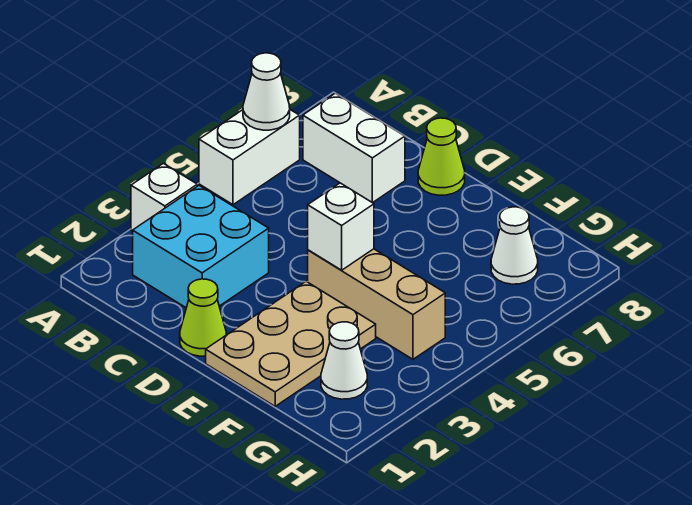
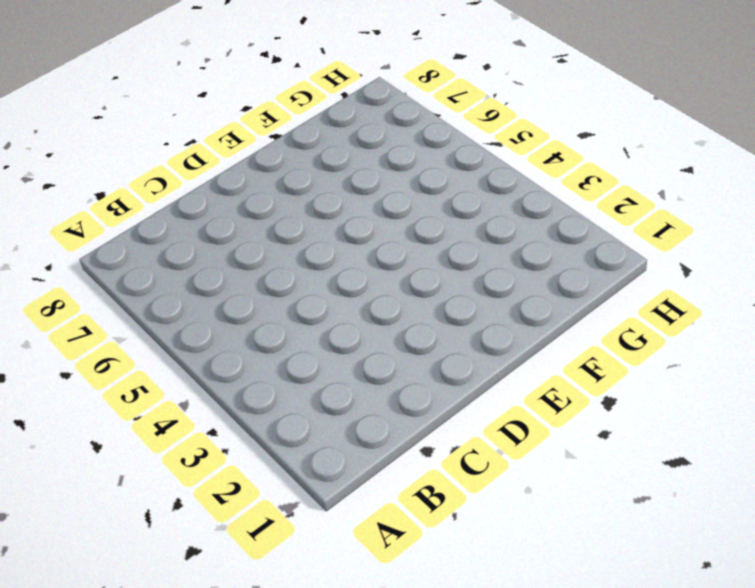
none -> white brick A3 level 1
none -> white brick A5:A6 level 1
none -> cyan brick B2:C3 level 1

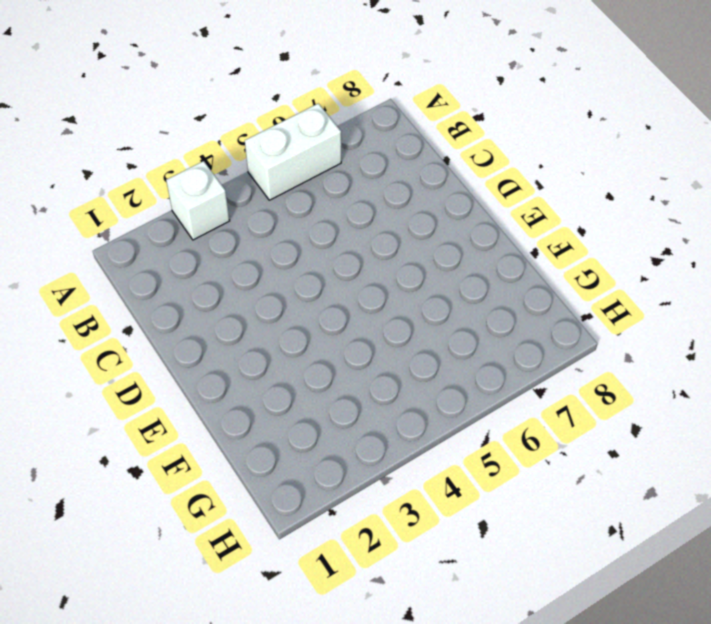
none -> cyan brick B2:C3 level 1
none -> white brick B7:C7 level 1
none -> lime cone D1 level 1

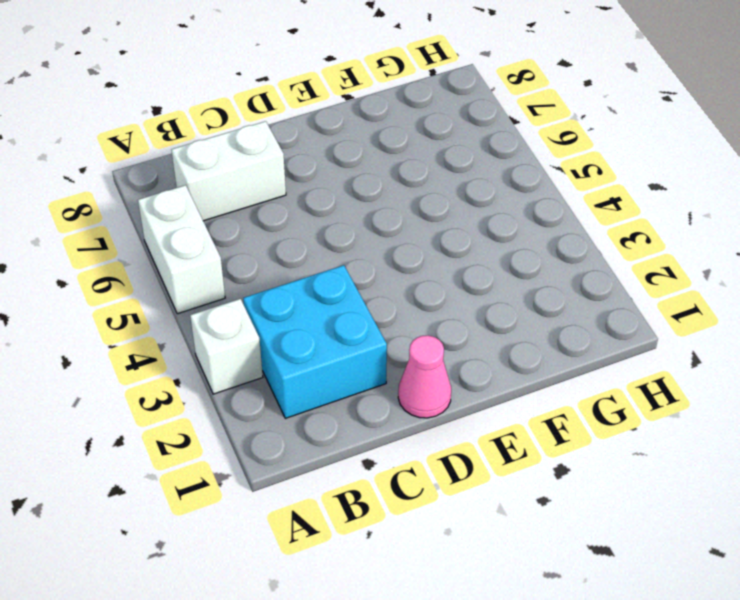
pink cone D1 level 1 -> lime cone D1 level 1
none -> lime cone D8 level 1
none -> tan plate E1:F3 level 1
none -> tan brick E4:G4 level 1

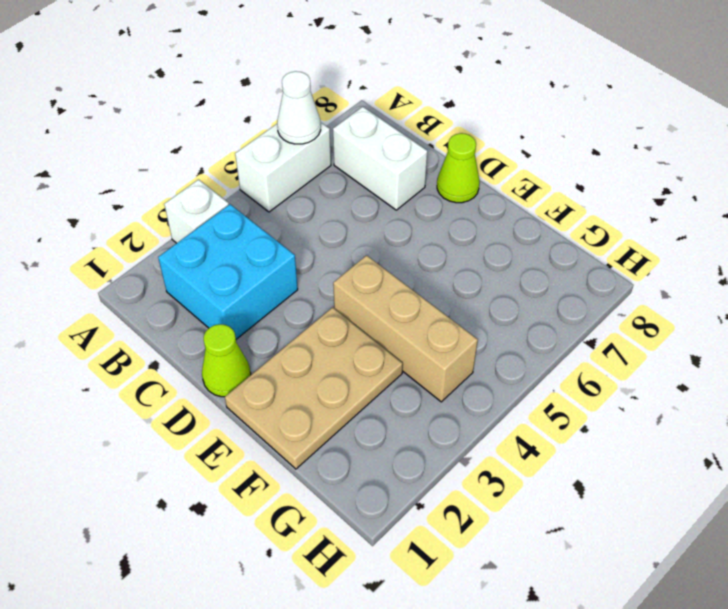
none -> white cone G2 level 1
none -> white cone G7 level 1
none -> white brick E4 level 2

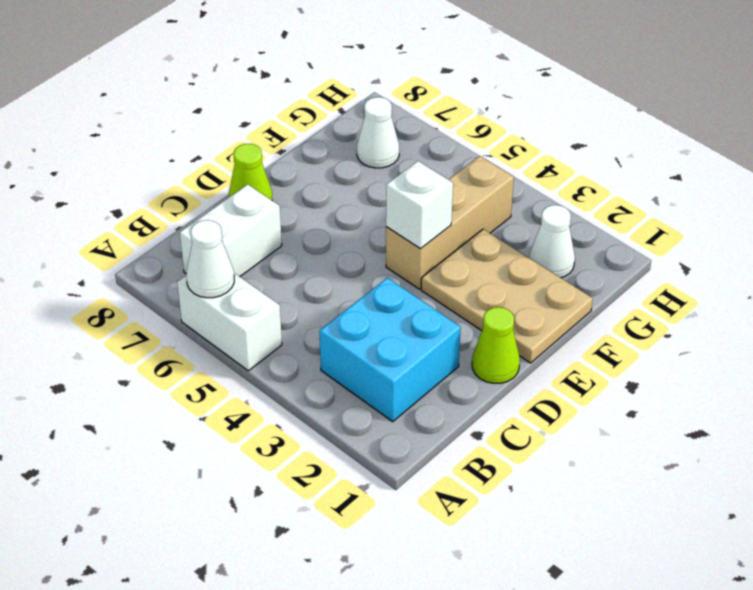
none -> white brick A3 level 1

